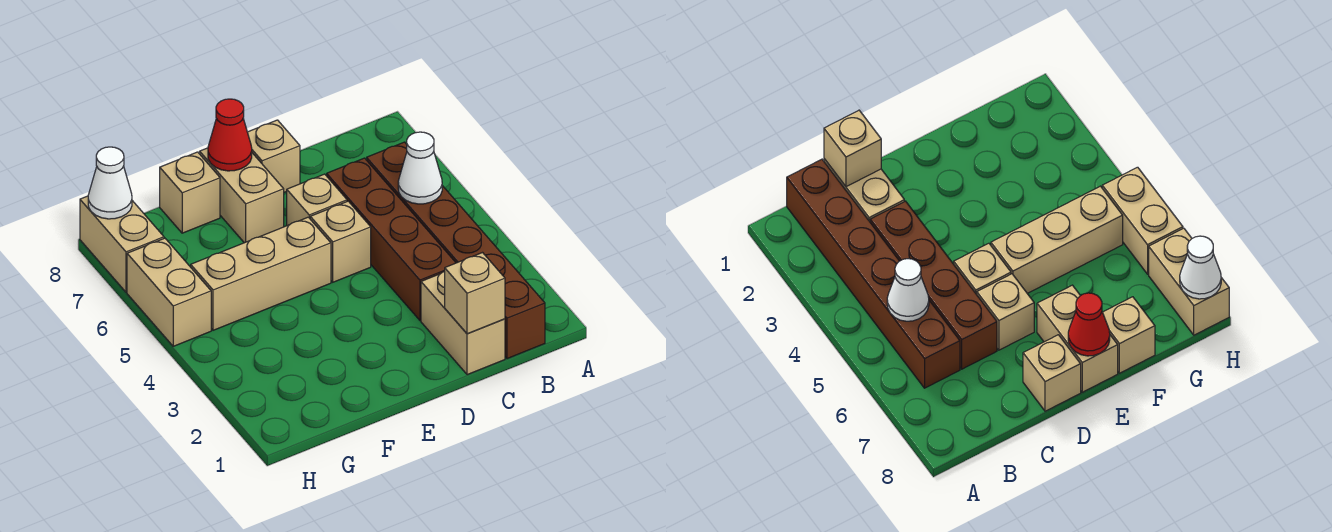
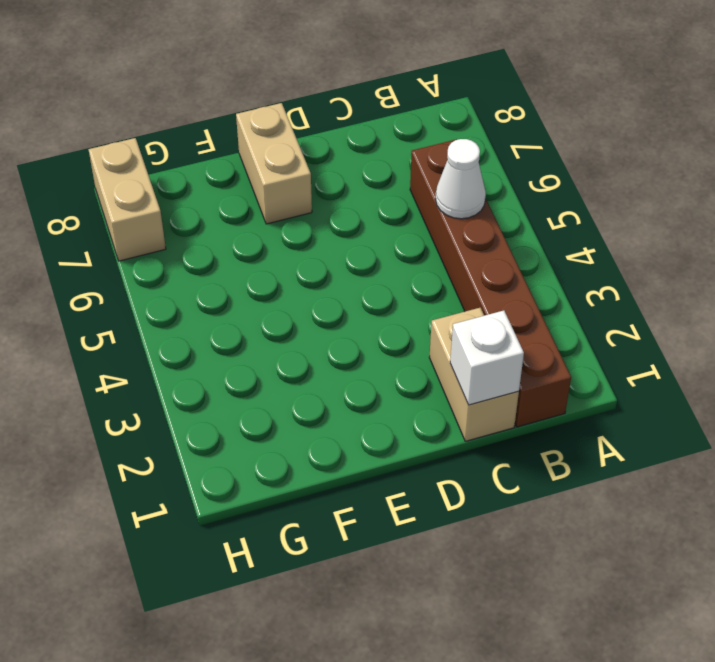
white brick C1 level 2 -> tan brick C1 level 2
none -> brown brick C3:C6 level 1
none -> tan brick D5 level 1
none -> tan brick D6 level 1

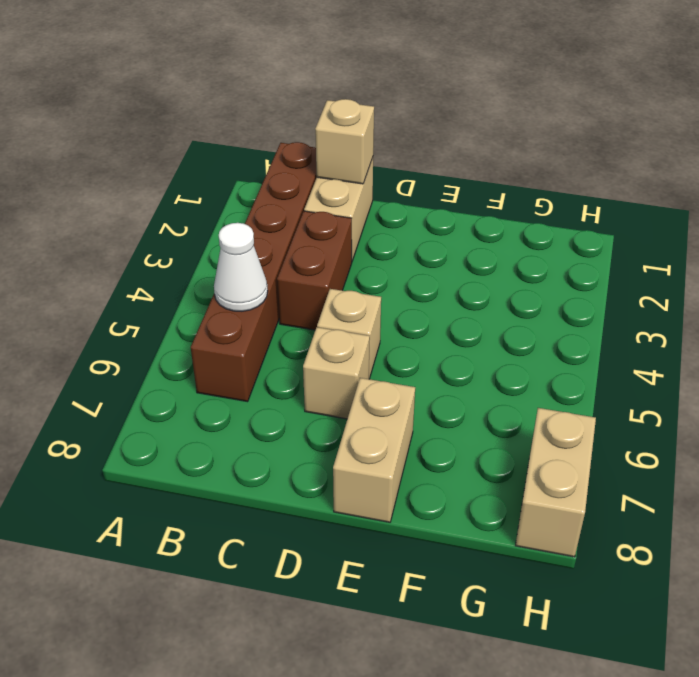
brown brick C3:C4 level 1 -> brown brick C3:C6 level 1
none -> tan brick D8 level 1
none -> tan brick E5:G5 level 1
none -> tan brick F8 level 1

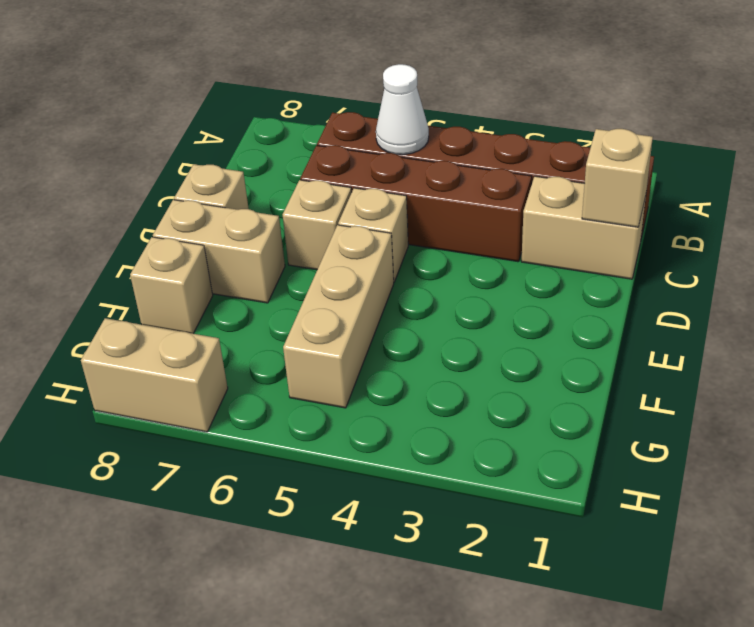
none -> tan brick H5:H6 level 1
none -> red cone E8 level 2
none -> white cone H8 level 2

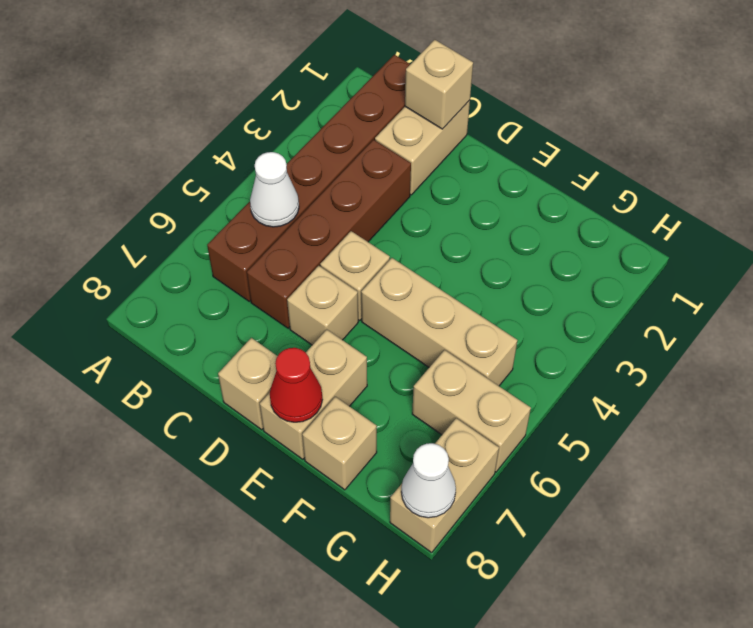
tan brick G6:H6 level 1 -> tan brick H5:H6 level 1

